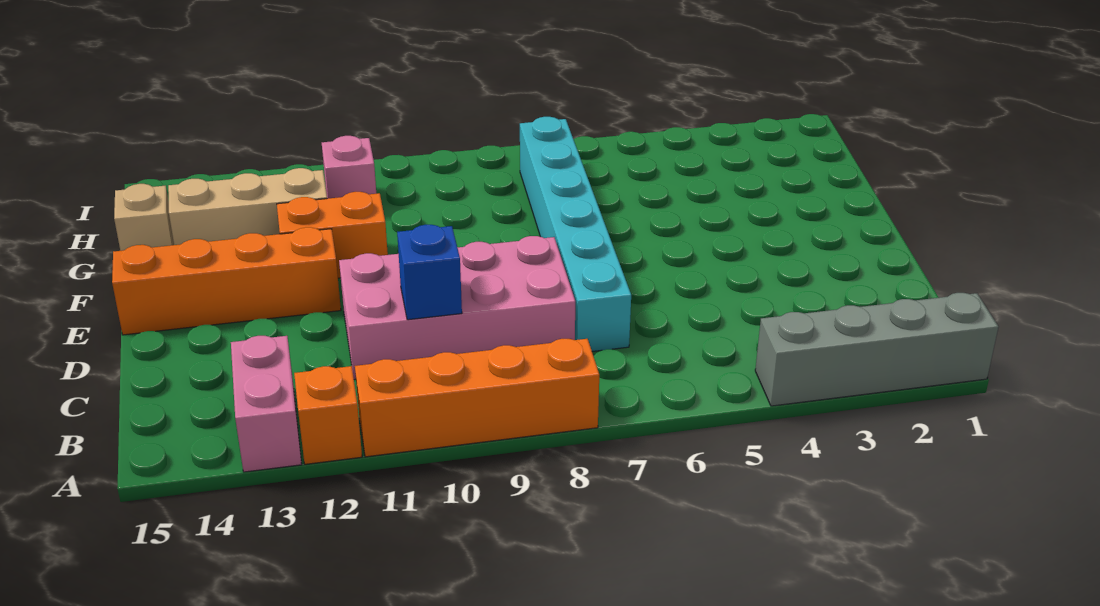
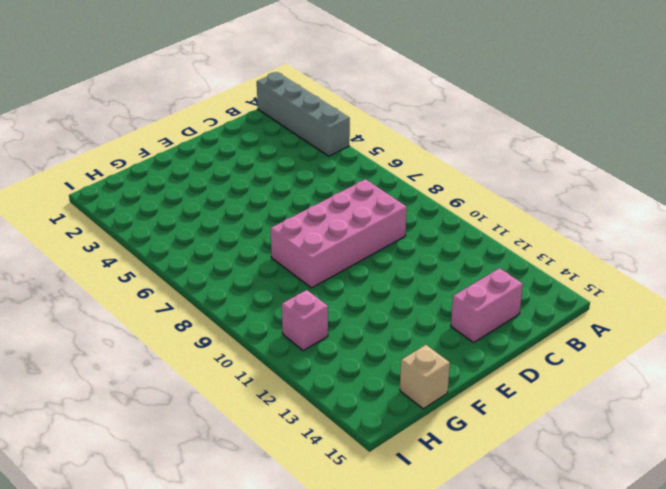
pink brick C8:F9 level 1 -> pink brick C8:D11 level 1
pink brick C14:D14 level 1 -> pink brick A13:B13 level 1
none -> orange brick A8:A11 level 1
none -> orange brick A12 level 1
none -> cyan brick C7:H7 level 1

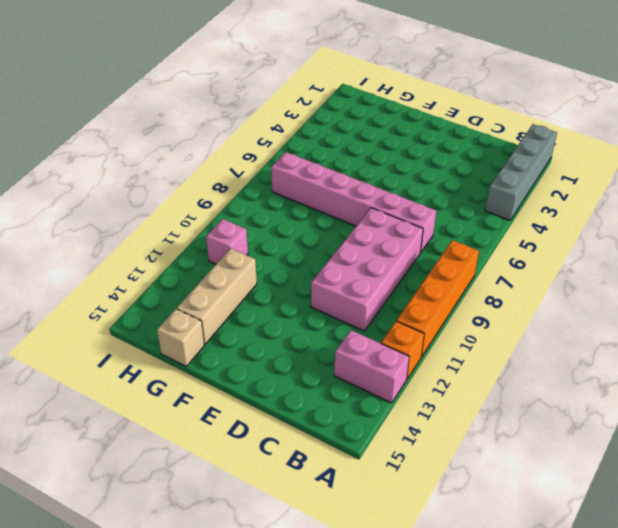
pink brick C7:H7 level 1 -> cyan brick C7:H7 level 1
none -> orange brick E12:E15 level 1
none -> orange brick F11:F12 level 1
none -> blue brick C10 level 2

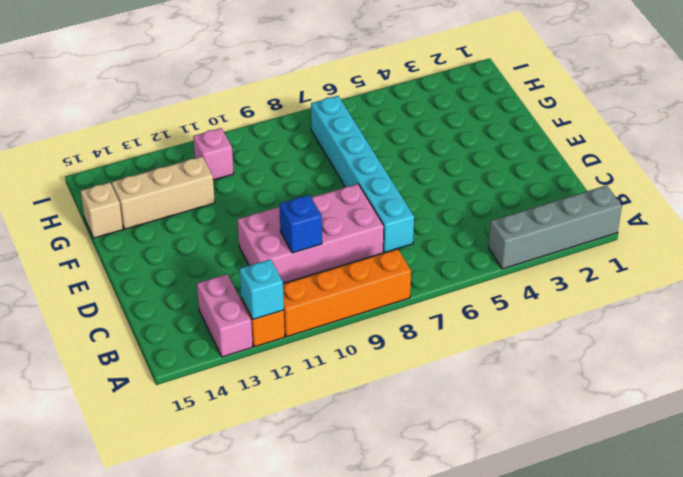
cyan brick A12 level 2 -> none
none -> orange brick E12:E15 level 1
none -> orange brick F11:F12 level 1

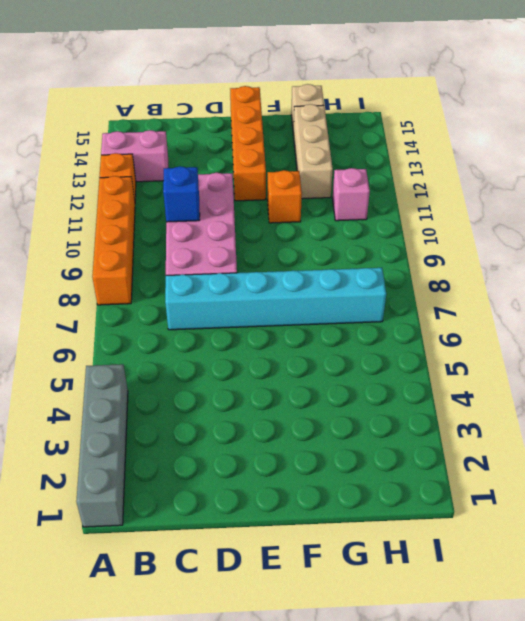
orange brick F11 level 1 -> orange brick F11:F12 level 1

